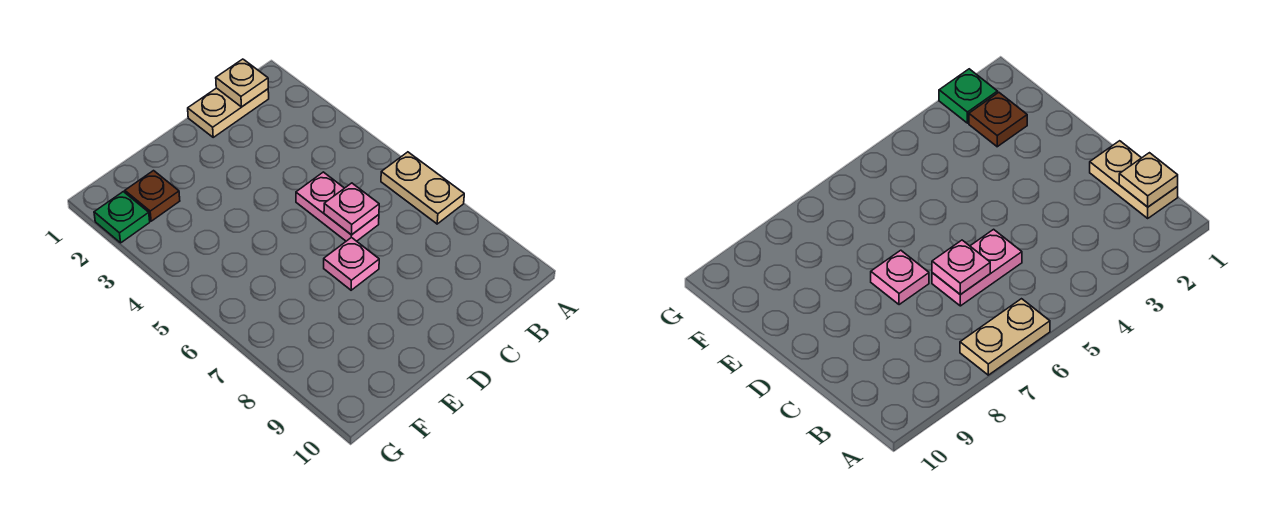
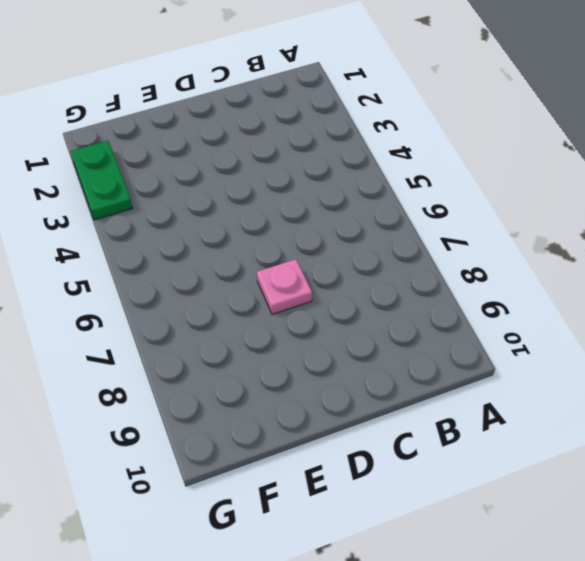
green plate G2:G3 level 1 -> green plate G2 level 1
none -> tan plate A6:A7 level 1
none -> tan plate B1:C1 level 1

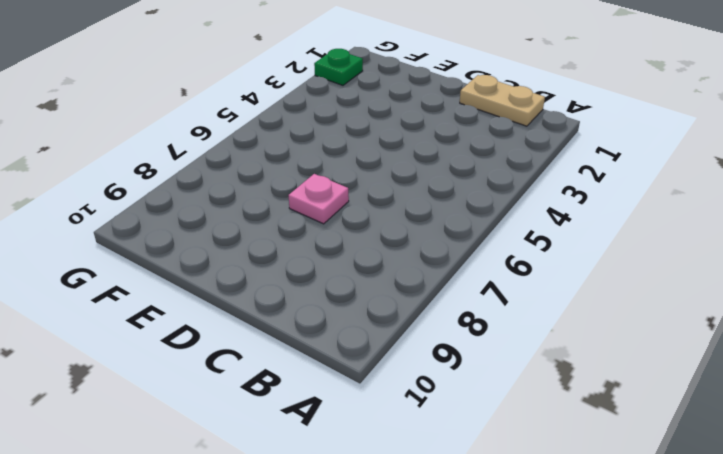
none -> tan plate A6:A7 level 1
none -> pink plate C5:C6 level 1

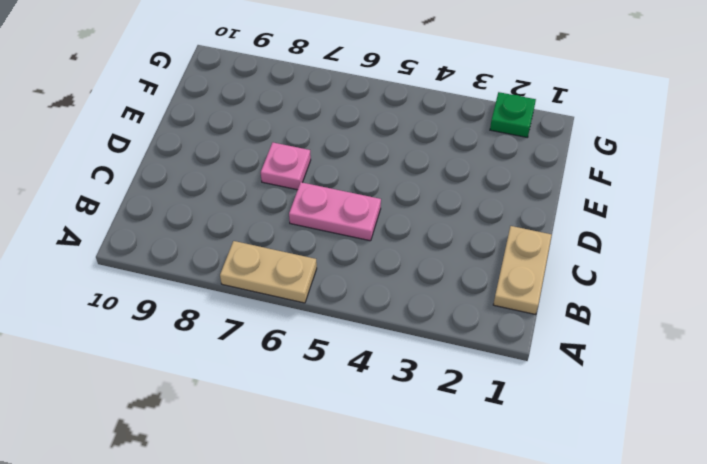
none -> brown plate F2 level 1
none -> tan plate B1 level 2

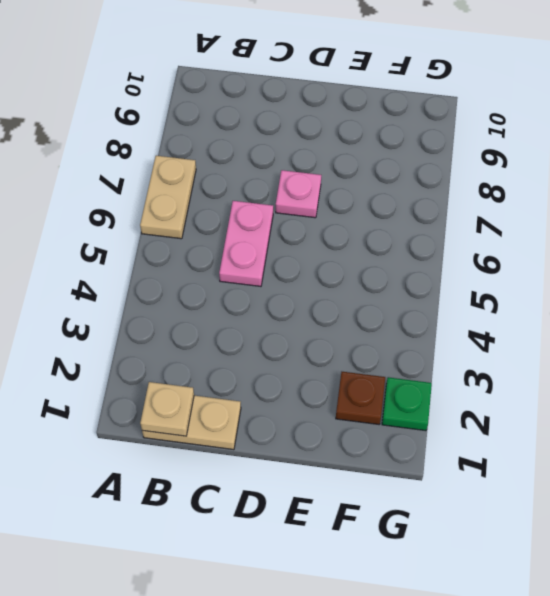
none -> pink plate C6 level 2

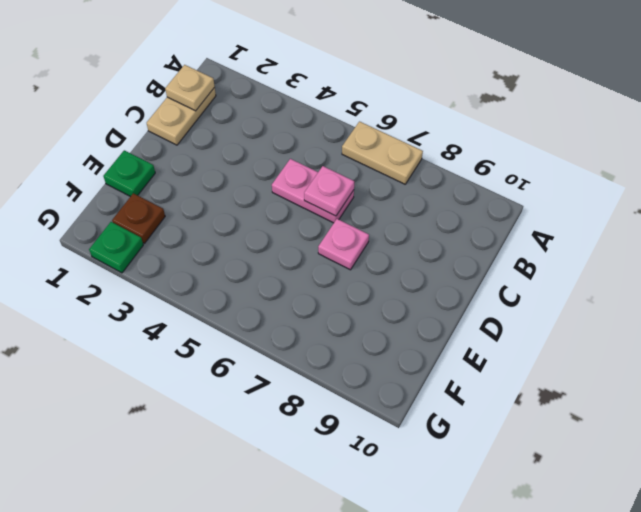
green plate E1 level 1 -> none

